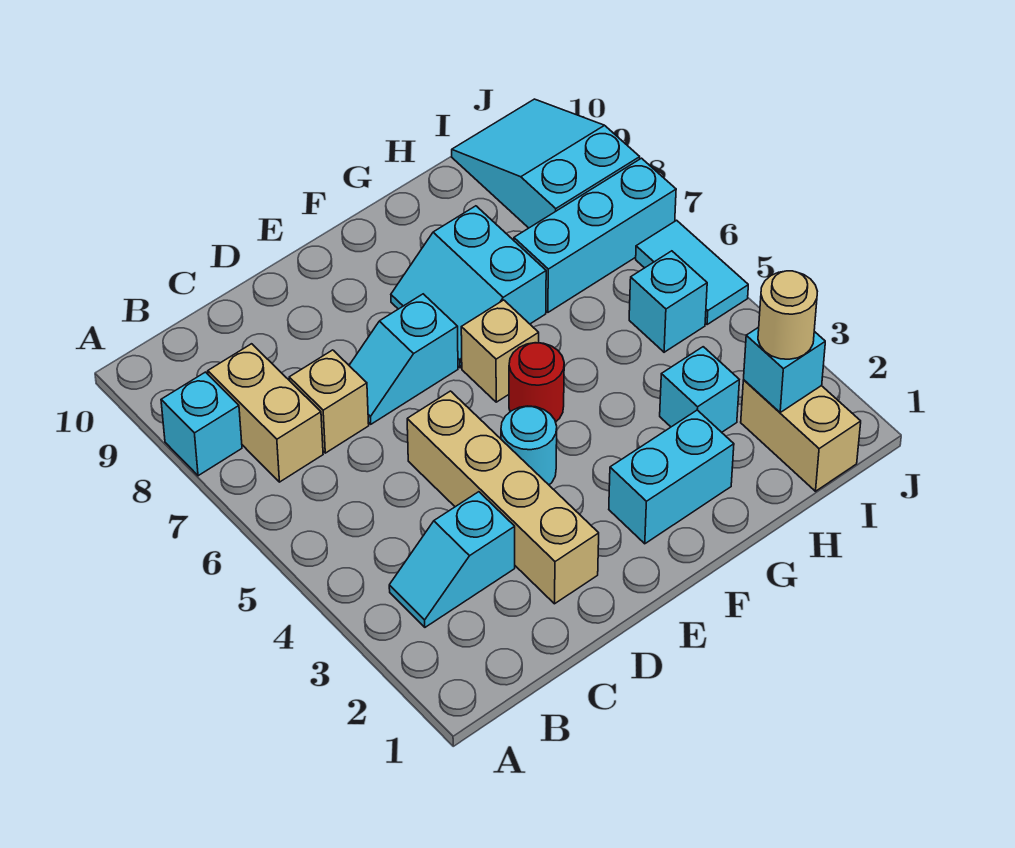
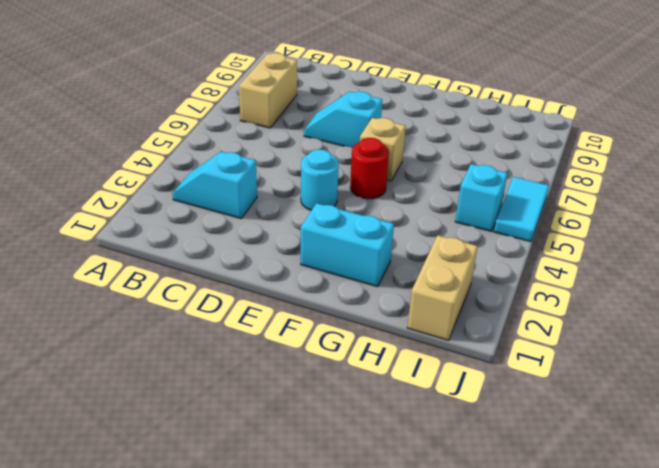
none -> cyan brick A8 level 1
none -> tan brick C7 level 1
none -> tan brick D2:D5 level 1

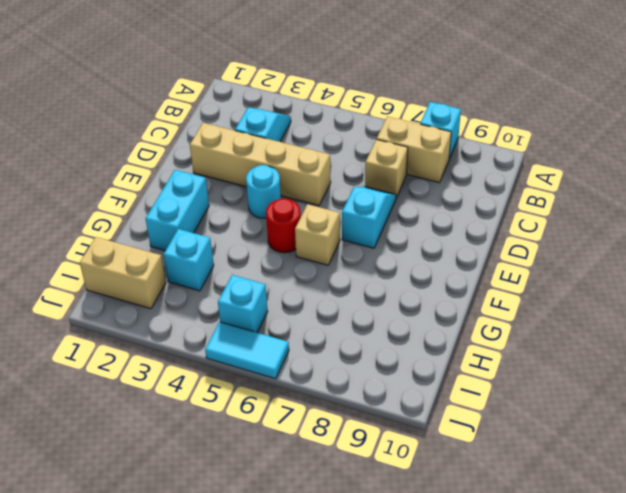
none -> cyan slope F7:G8 level 1 top G
none -> cyan brick H7:J7 level 1
none -> cyan slope I8:J10 level 1 top 8

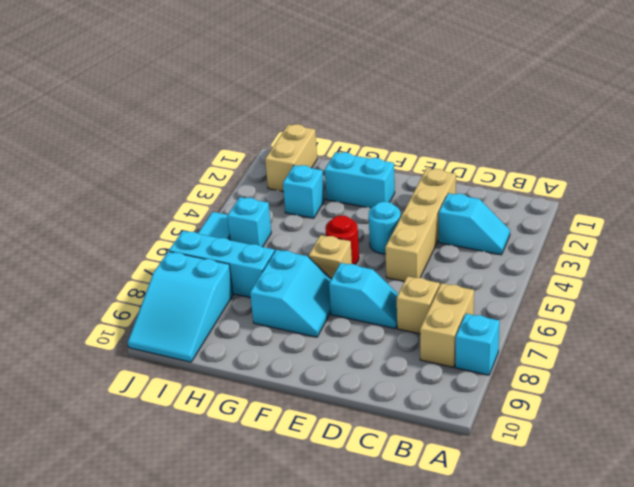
none -> cyan brick I2 level 2
none -> tan round brick I2 level 3

